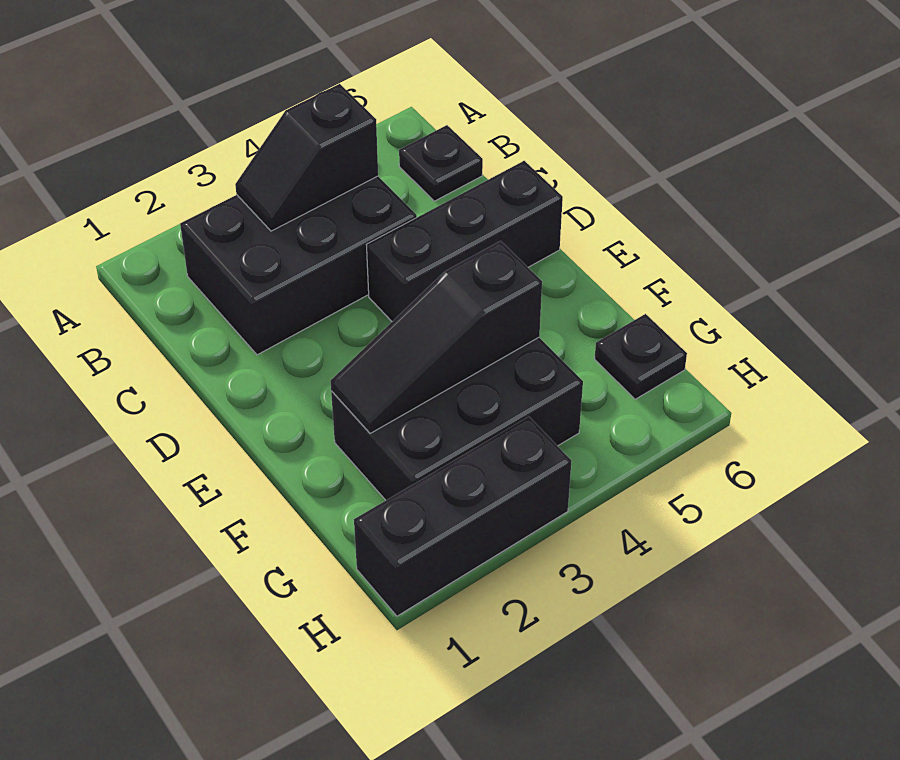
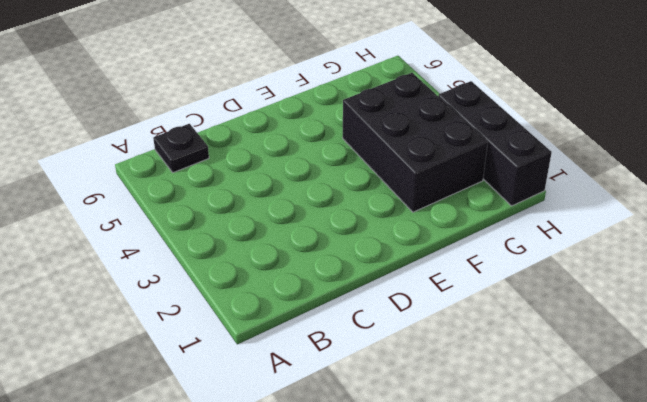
none -> black brick B2:C4 level 1
none -> black brick D4:D6 level 1

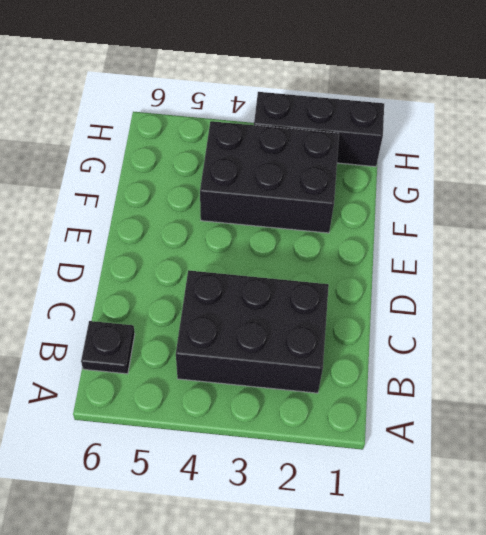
none -> black brick D4:D6 level 1
none -> black plate G6 level 1

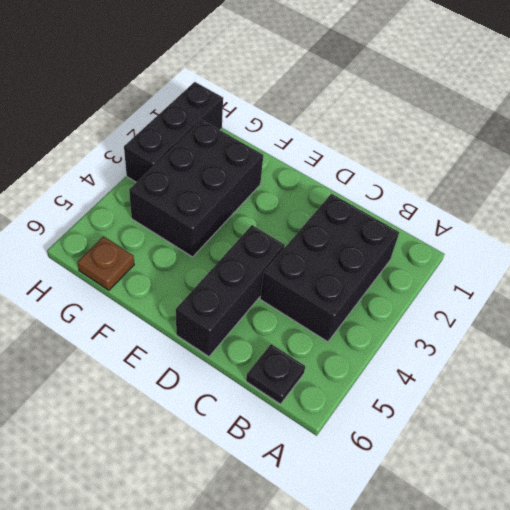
brown plate G6 level 1 -> black plate G6 level 1
none -> black slope B3:B4 level 2 top 4
none -> black slope F2:F4 level 2 top 4

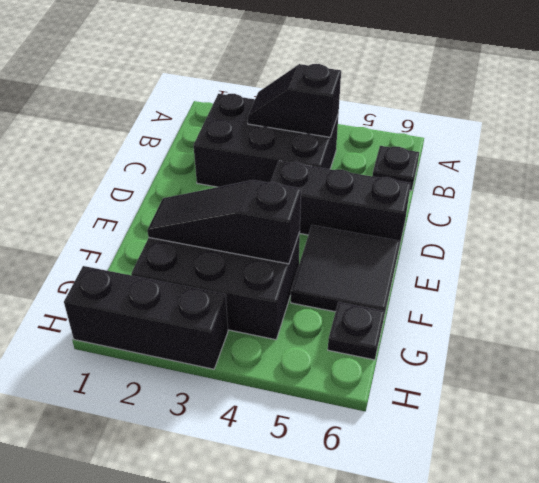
black tile E5:F6 level 1 -> none

